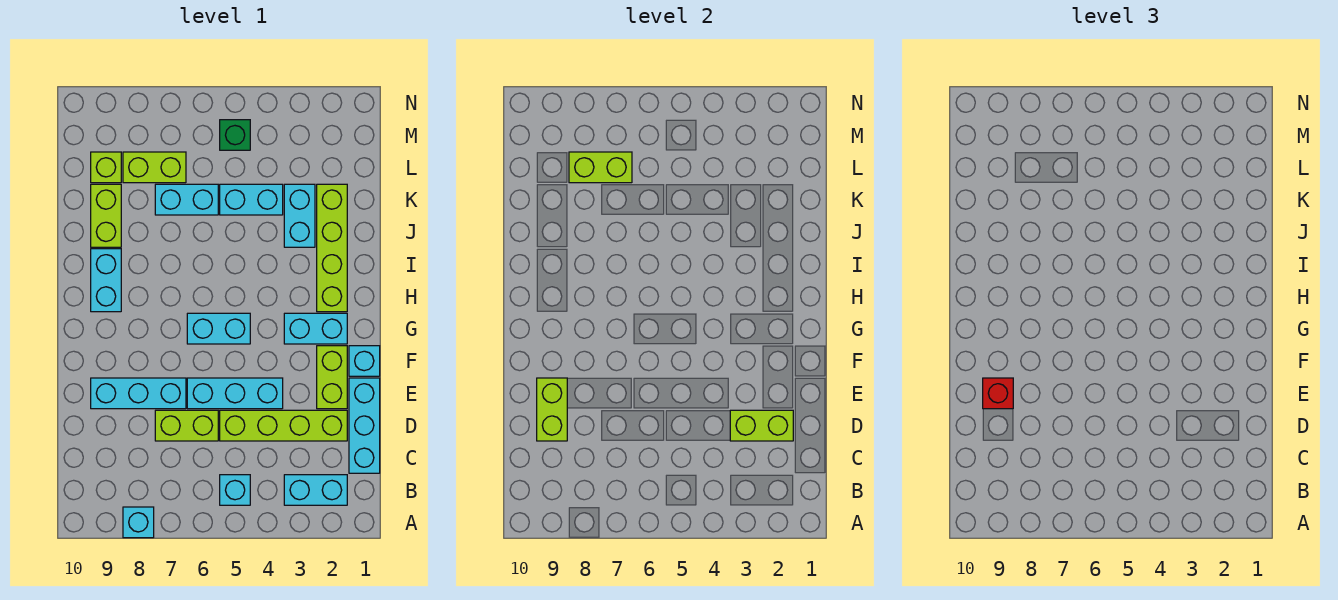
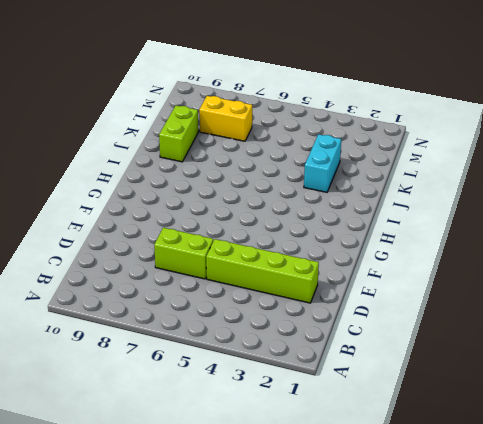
yellow brick L7:L8 level 1 -> lime brick L7:L8 level 1
none -> cyan brick A8 level 1
none -> cyan brick B2:B3 level 1
none -> cyan brick B5 level 1

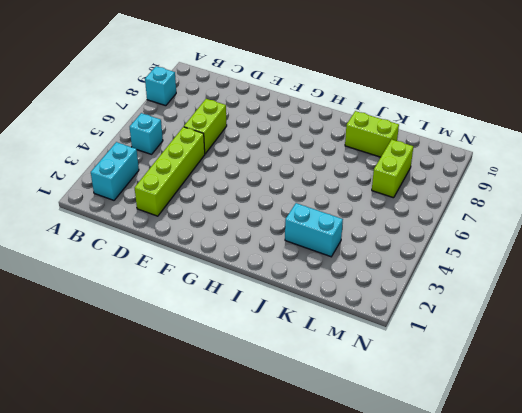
none -> cyan brick C1:E1 level 1
none -> lime brick E2:F2 level 1
none -> cyan brick E4:E6 level 1

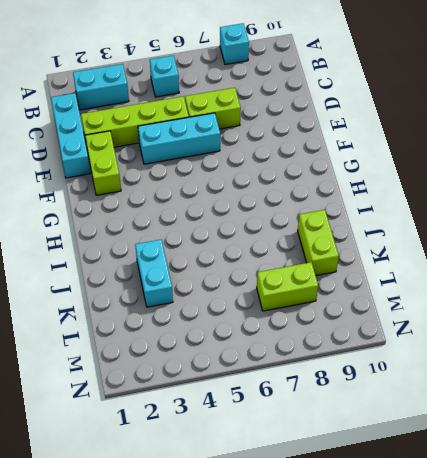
none -> cyan brick E7:E9 level 1
none -> cyan brick F1 level 1
none -> cyan brick G2:G3 level 1

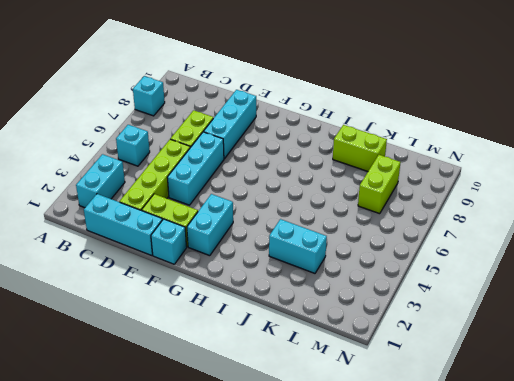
none -> cyan brick G5:G6 level 1
none -> lime brick H2:K2 level 1
none -> cyan brick H9:I9 level 1

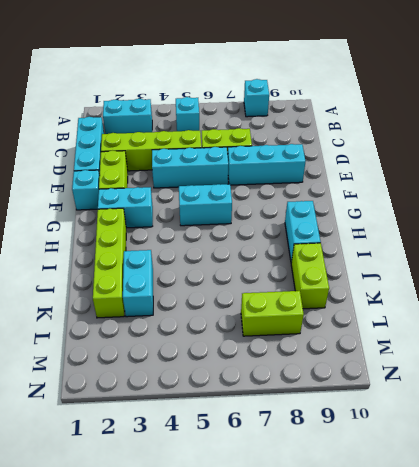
none -> cyan brick K4:K5 level 1
none -> cyan brick K6:K7 level 1
none -> lime brick L9 level 1

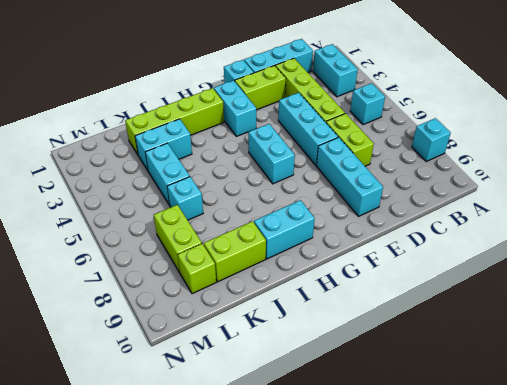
cyan brick K6 level 1 -> cyan brick K6:K7 level 1
none -> green brick M5 level 1
none -> lime brick D2:D3 level 2
none -> lime brick D9:E9 level 2

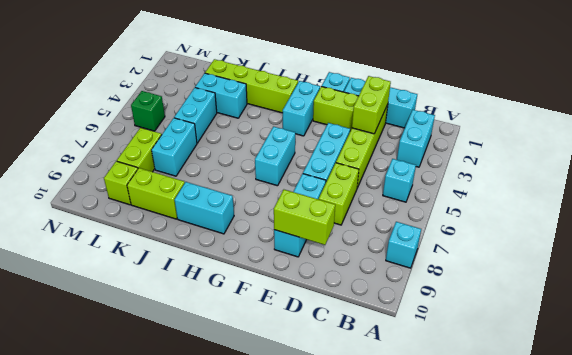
none -> lime brick L7:L8 level 2
none -> red brick E9 level 3

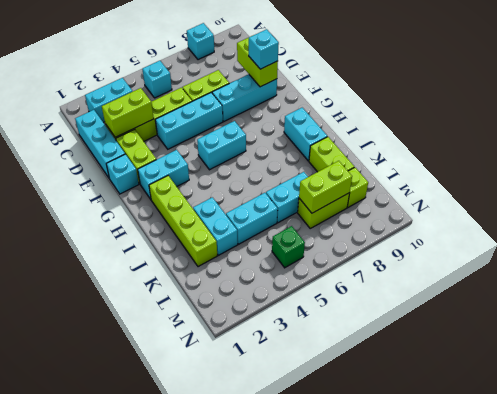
cyan brick E9 level 3 -> red brick E9 level 3

